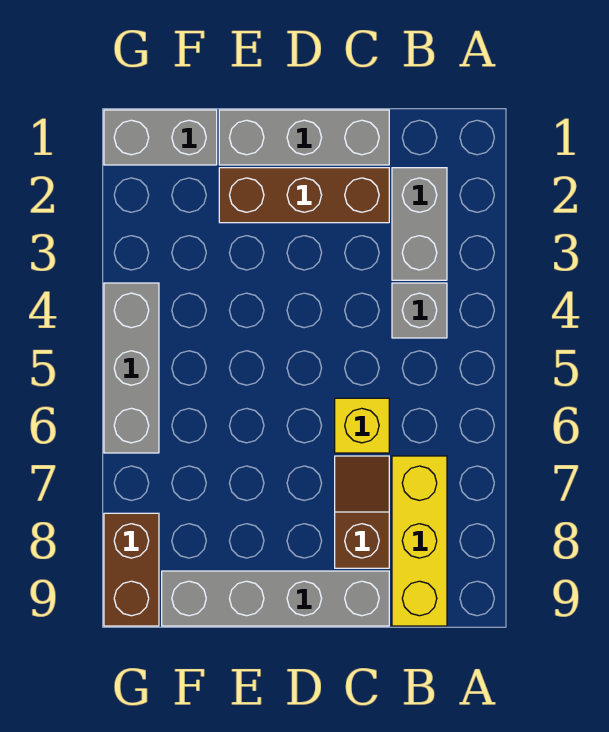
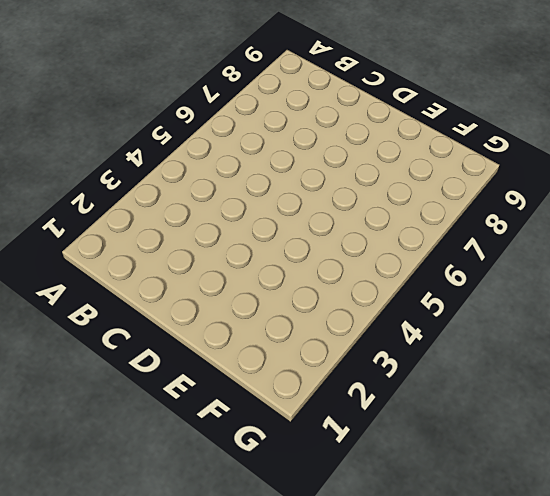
none -> grey brick B2:B3 level 1
none -> grey brick B4 level 1

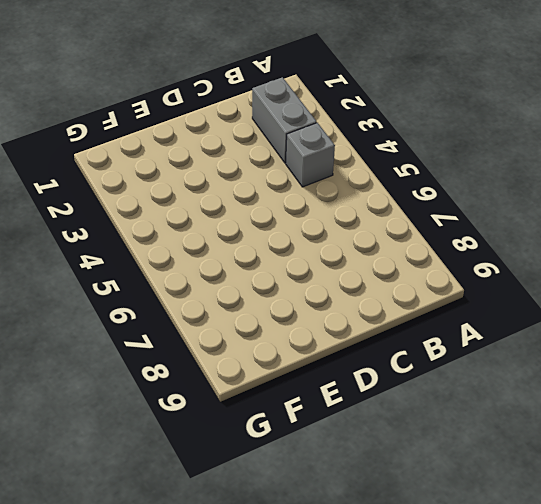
none -> yellow brick B7:B9 level 1
none -> grey brick C1:E1 level 1

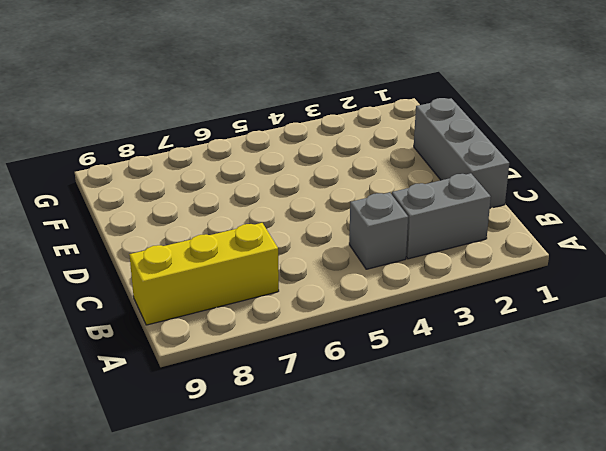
none -> brown brick C2:E2 level 1
none -> yellow brick C6 level 1

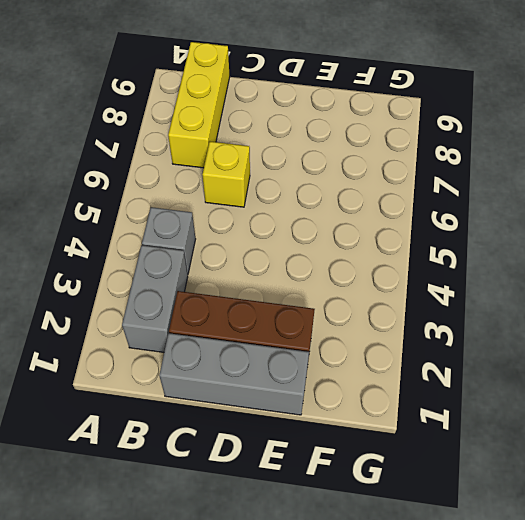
none -> brown slope C7:C8 level 1 top 8
none -> grey brick C9:F9 level 1

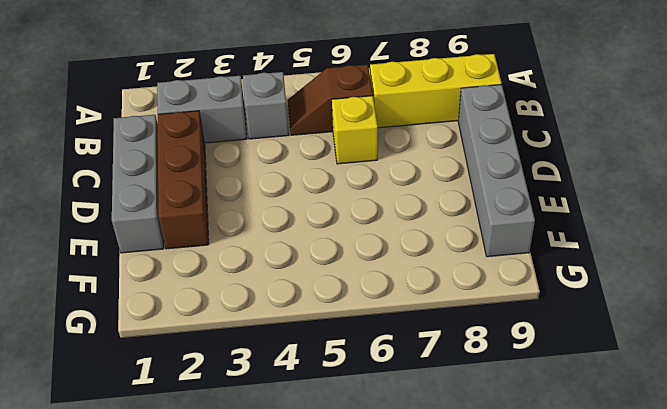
brown slope B5:B6 level 1 top 6 -> brown slope C7:C8 level 1 top 8
none -> grey brick F1:G1 level 1
none -> grey brick G4:G6 level 1

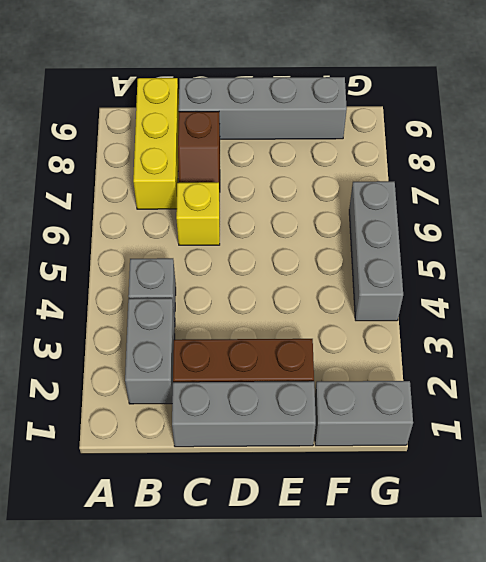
none -> brown brick G8:G9 level 1

